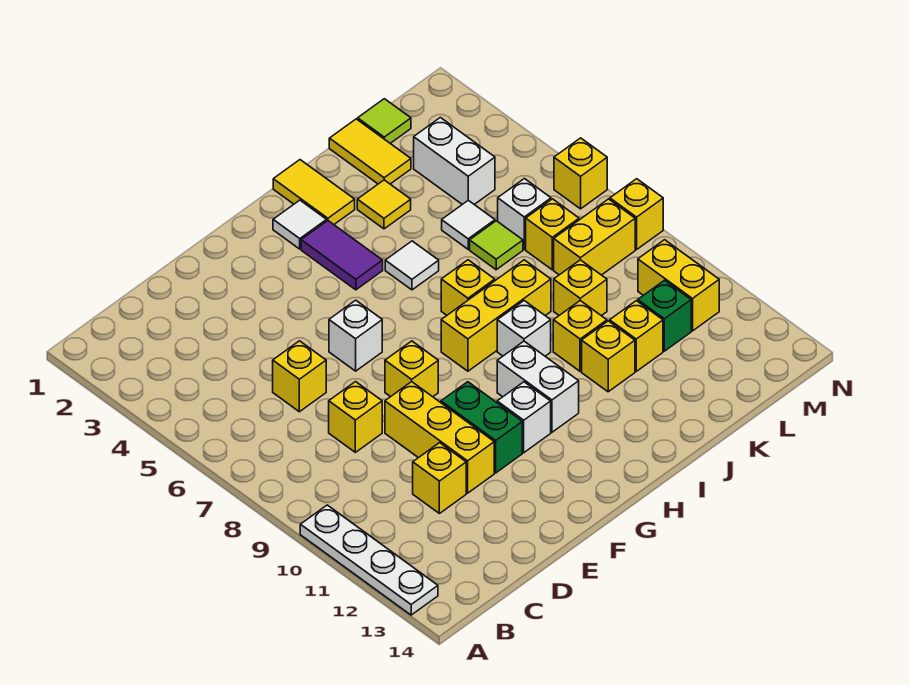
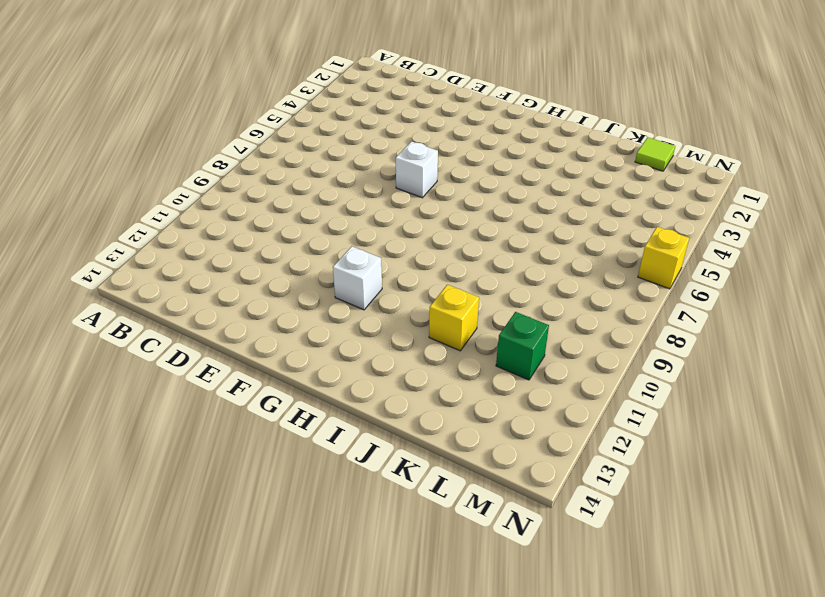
none -> white plate A10:A13 level 1
none -> yellow brick D6 level 1
none -> yellow brick D8 level 1
none -> yellow brick D11 level 1

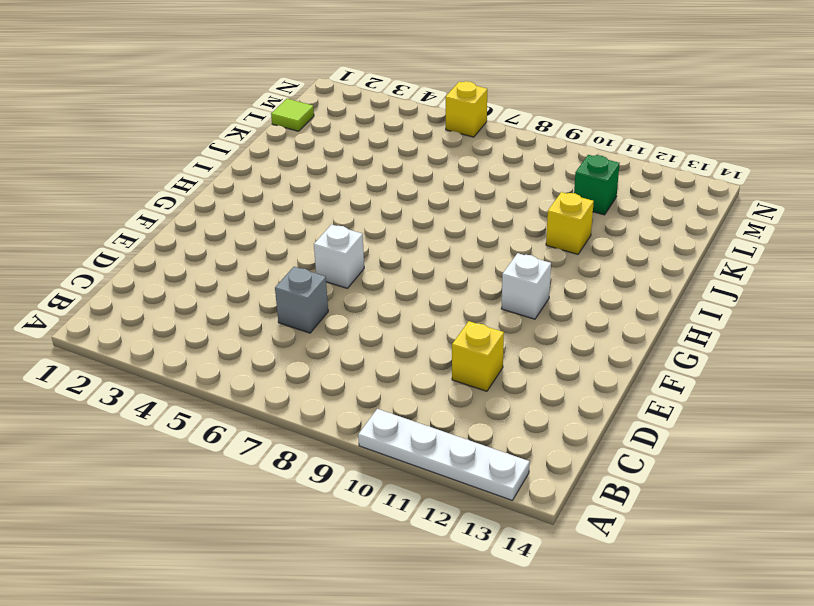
grey brick D6 level 1 -> yellow brick D6 level 1
none -> yellow brick D8 level 1
none -> yellow brick E9:E11 level 1
none -> yellow brick F8 level 1
none -> green brick F10:F11 level 1

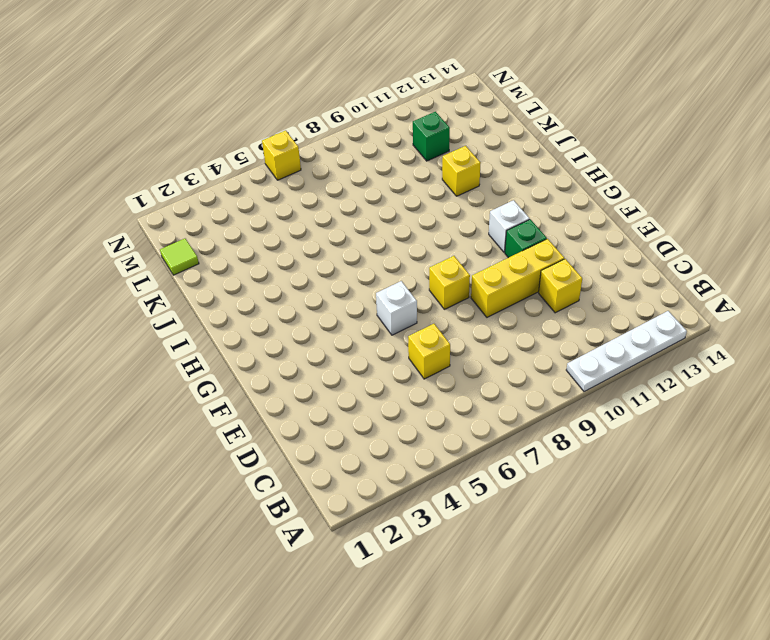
green brick F11 level 1 -> green brick F10:F11 level 1
none -> yellow brick D8 level 1
none -> white tile H2 level 1
none -> purple tile H3:H4 level 1
none -> yellow brick H8:J8 level 1

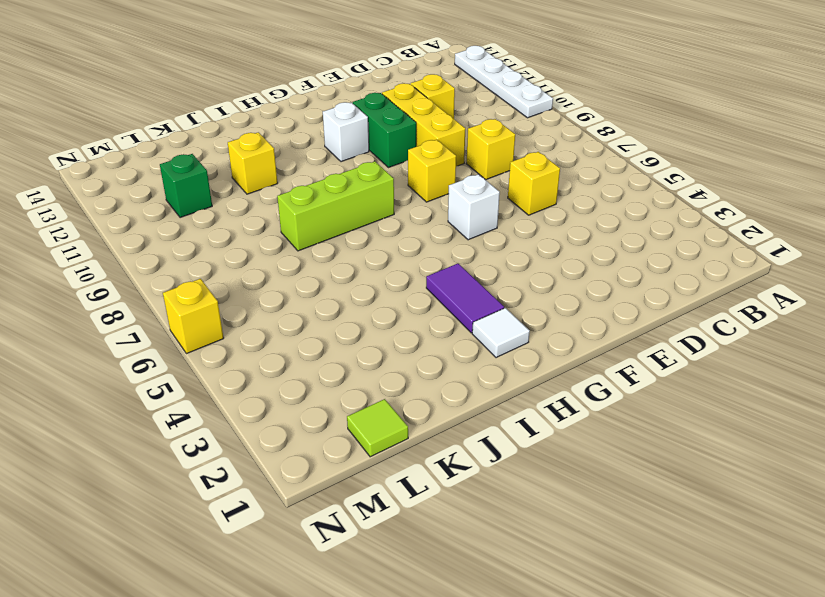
lime brick H8:J8 level 1 -> yellow brick H8:J8 level 1
none -> white brick H10:H11 level 1
none -> yellow tile I1:I2 level 1
none -> white tile I5 level 1
none -> yellow brick I7 level 1

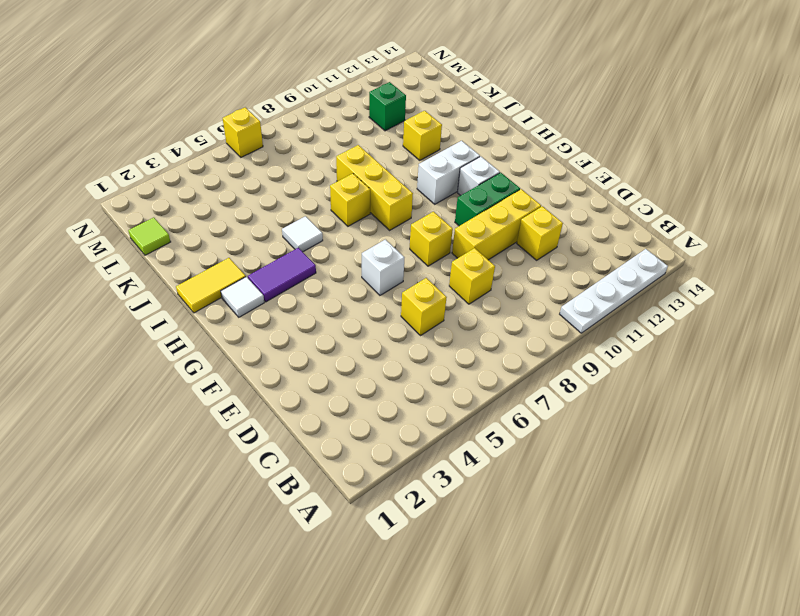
none -> white brick I9 level 1
none -> yellow tile J3 level 1
none -> yellow brick J10 level 1
none -> yellow tile K1:K2 level 1

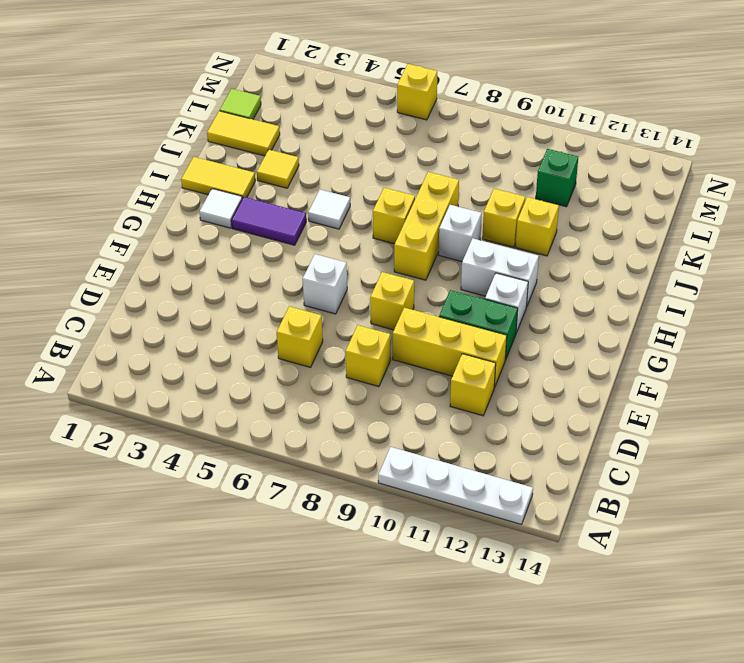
none -> white tile K5 level 1
none -> lime tile K6 level 1
none -> yellow brick K9 level 1
none -> yellow brick K11 level 1

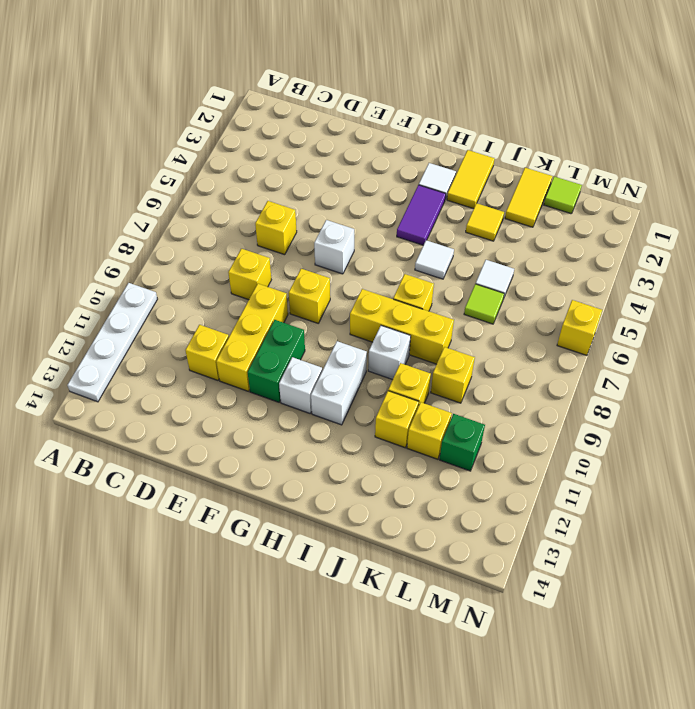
none -> white brick L3:L4 level 1
none -> white brick L6 level 1
none -> yellow brick L7 level 1
none -> yellow brick L8:M8 level 1

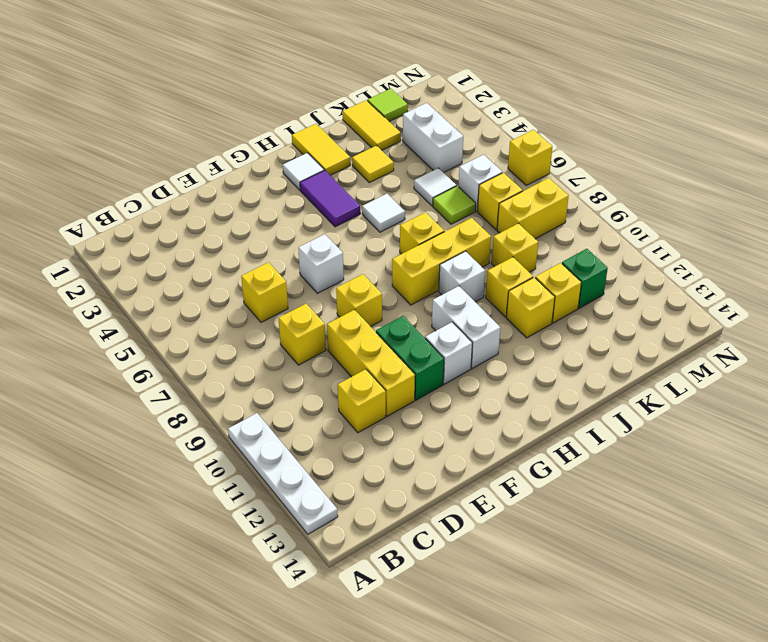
none -> yellow brick M10:M11 level 1
none -> yellow brick N8 level 1

